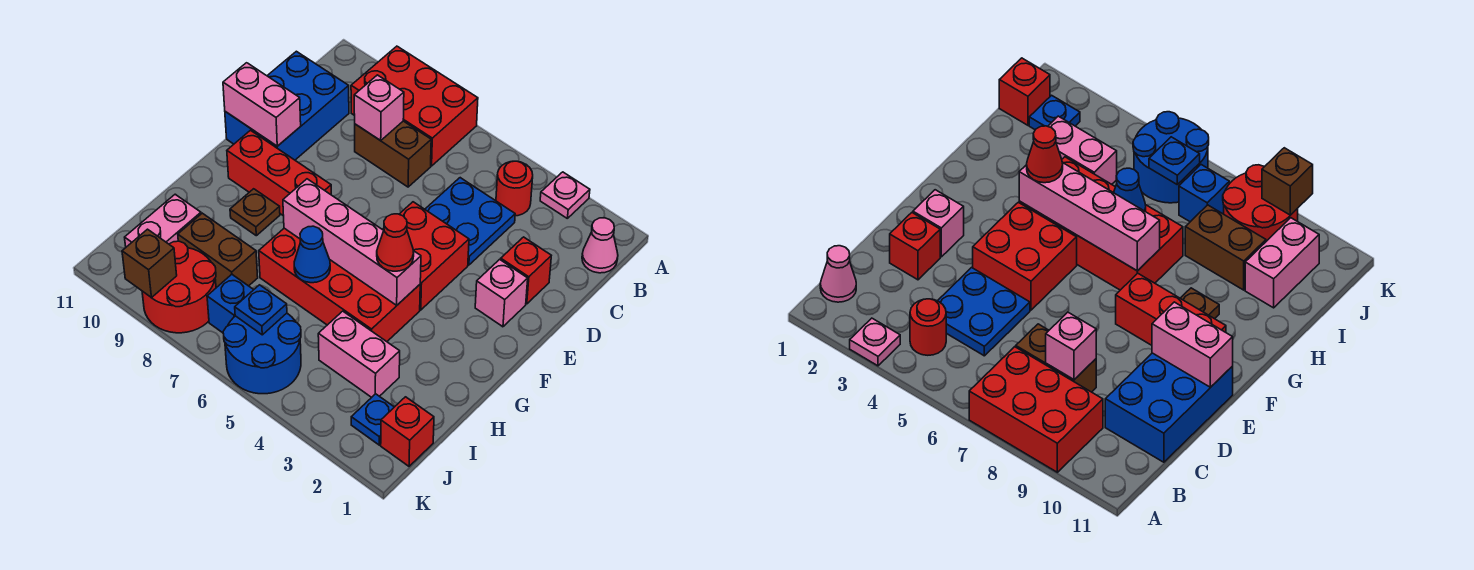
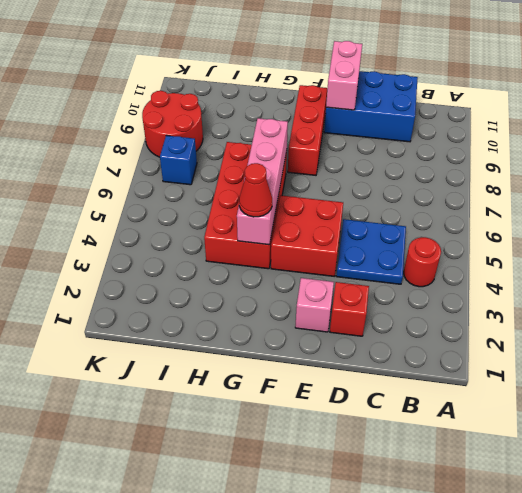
none -> pink plate A3 level 1
none -> red brick A7:B9 level 1
none -> pink cone B1 level 1

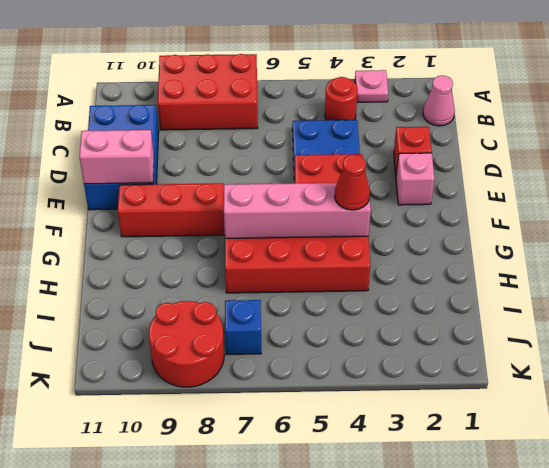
none -> brown brick C7:C8 level 1
none -> brown plate G9 level 1
none -> pink brick I3:I4 level 1

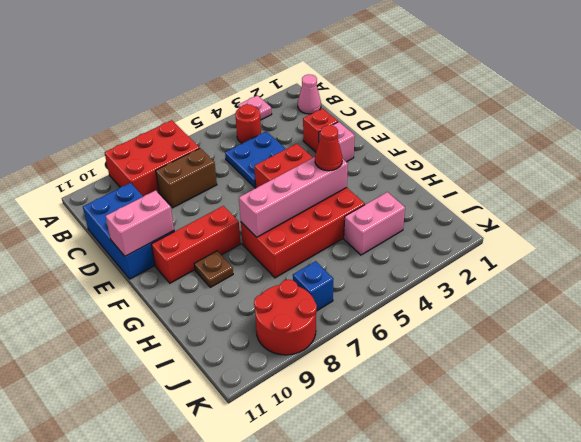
none -> brown brick I8:I9 level 1
none -> pink brick I10:J10 level 1
none -> red brick J1 level 1

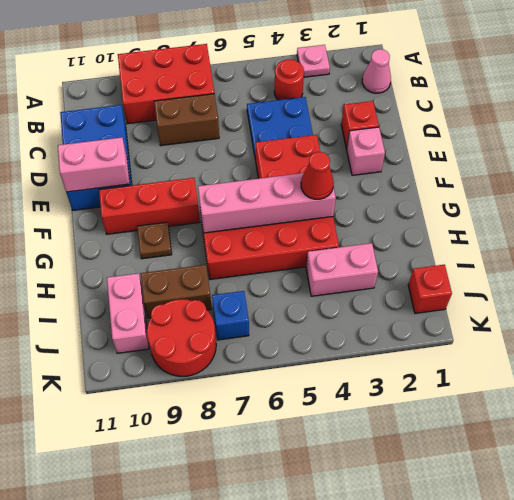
none -> blue plate J2 level 1
none -> blue round brick J5:K6 level 1
none -> pink brick C8 level 2

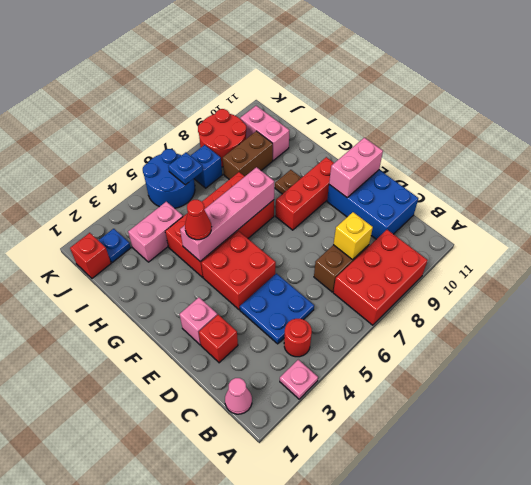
yellow brick C8 level 2 -> pink brick C8 level 2
none -> blue cone H6 level 2
none -> brown brick K9 level 2

